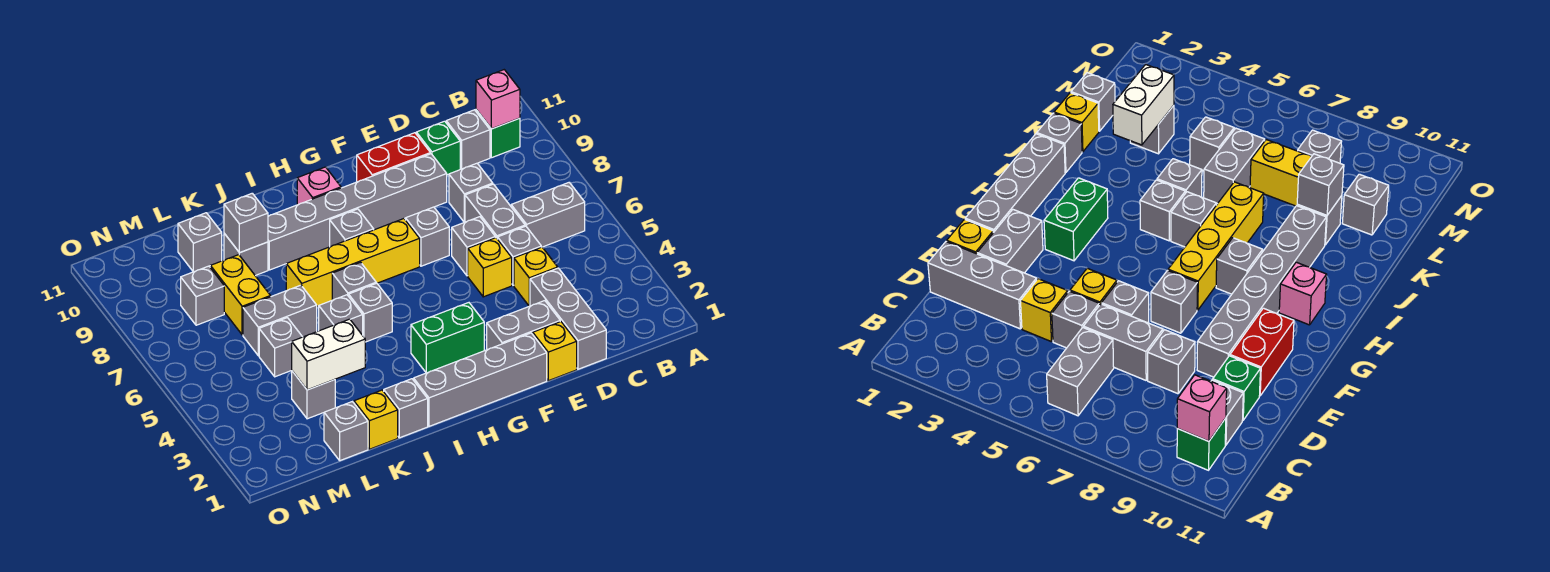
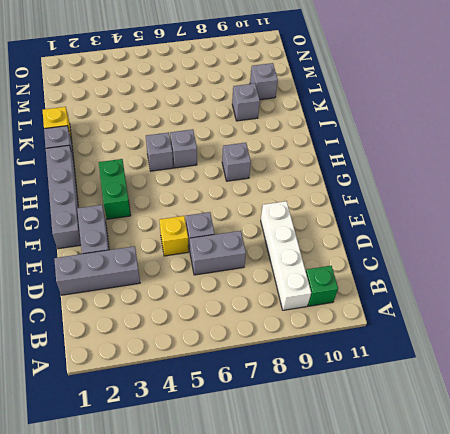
white brick B9:E9 level 1 -> grey brick E9:J9 level 1
none -> grey brick B6:C6 level 1
none -> grey brick C10 level 1
none -> yellow brick D4 level 1
none -> grey brick D5 level 1

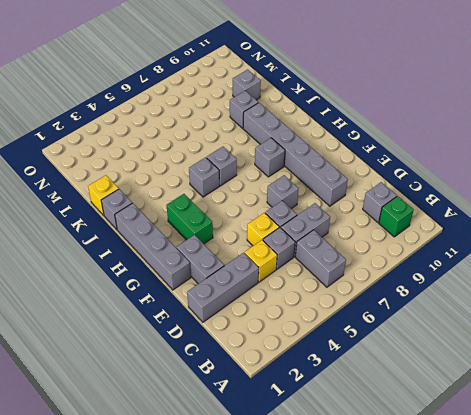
none -> grey brick D8 level 1
none -> green brick D10 level 1
none -> yellow brick E1 level 1
none -> red brick E10:F10 level 1

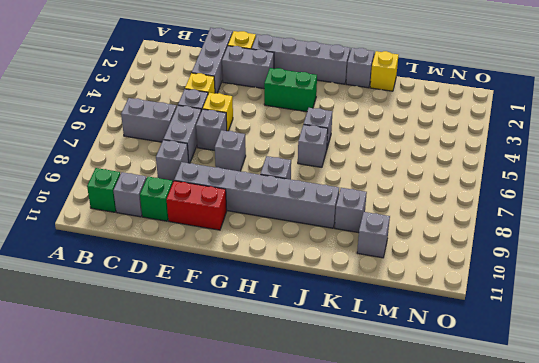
none -> yellow brick G7:J7 level 1
none -> pink brick H10 level 1
none -> grey brick J5 level 1
none -> grey brick K6:L6 level 1

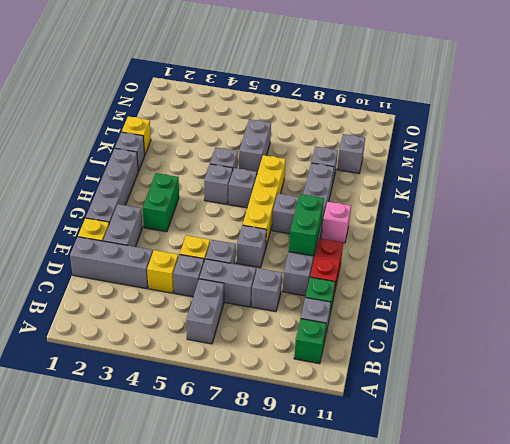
green brick F9:G9 level 2 -> none
none -> grey brick L1 level 1
none -> grey brick L3 level 1
none -> grey brick L5 level 1
none -> yellow brick L7:L8 level 1

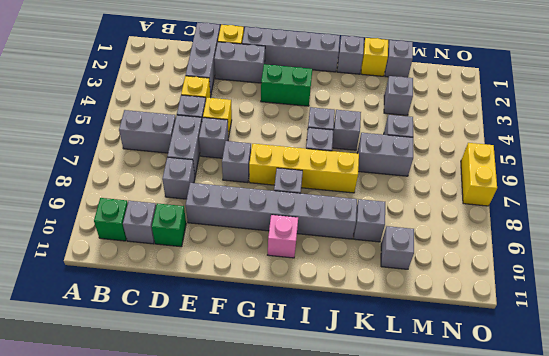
yellow brick O6:O7 level 1 -> yellow brick L7:L8 level 1
none -> red brick E10:F10 level 1
none -> grey brick M8 level 1
none -> pink brick B10 level 2
none -> white brick K3:L3 level 2

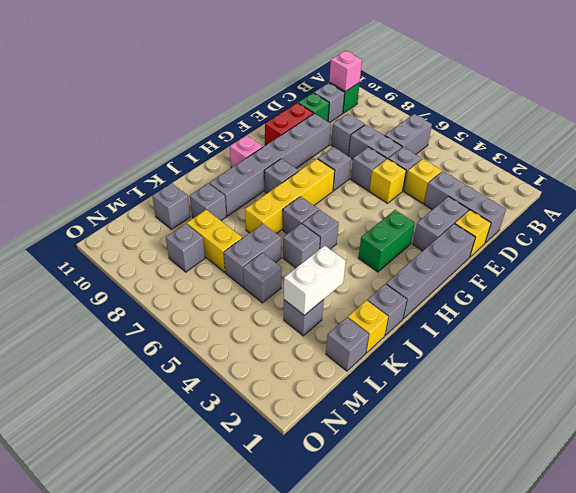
none -> grey brick K9 level 2

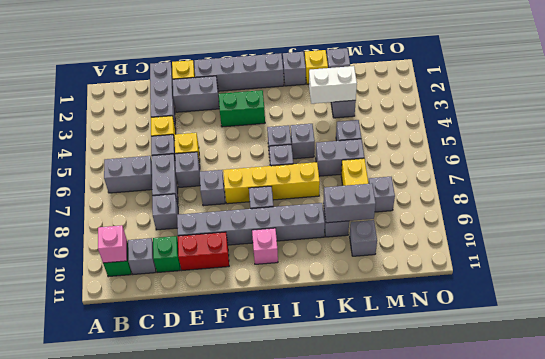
grey brick K9:L9 level 2 -> grey brick K9 level 2

